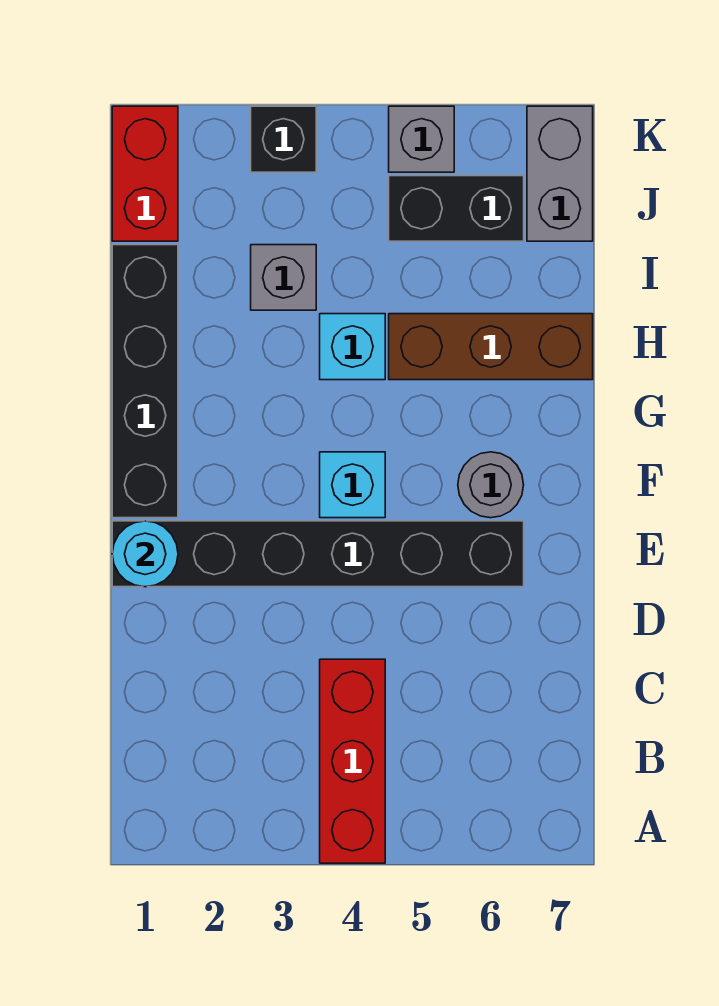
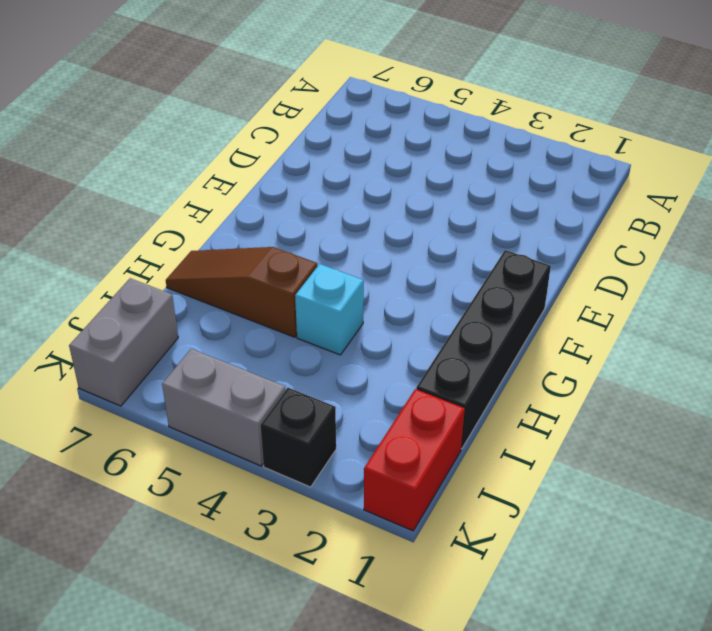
brown slope H5:H7 level 1 top 5 -> brown brick H5:H7 level 1
grey brick K4:K5 level 1 -> grey brick K5 level 1
none -> red brick A4:C4 level 1
none -> black brick E1:E6 level 1
none -> cyan brick F4 level 1

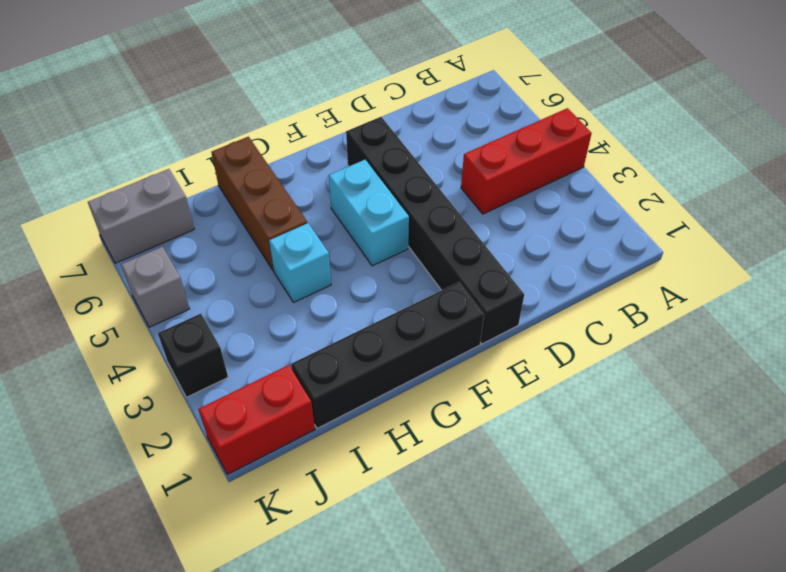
cyan brick F4:F5 level 1 -> cyan brick F4 level 1
none -> grey round brick F6 level 1
none -> grey brick I3 level 1
none -> black brick J5:J6 level 1

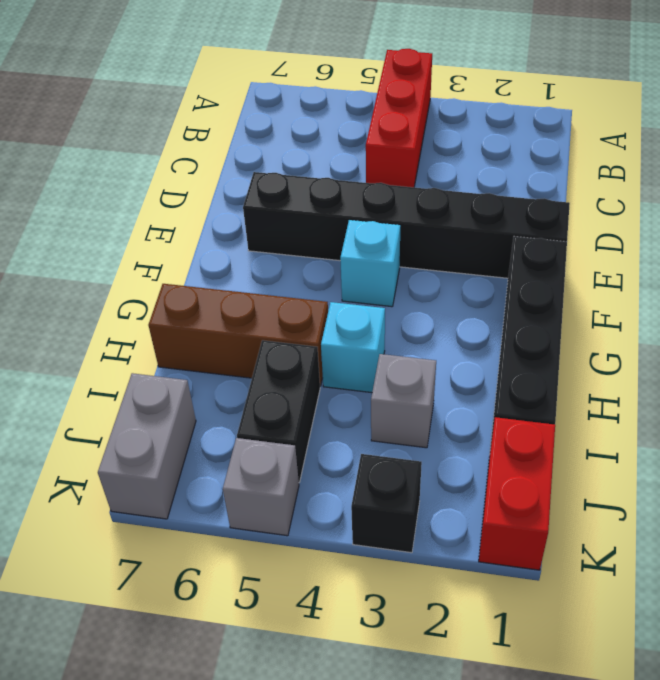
black brick I5:J5 level 1 -> black brick J5:J6 level 1
none -> grey round brick F6 level 1
none -> cyan round brick E1 level 2

